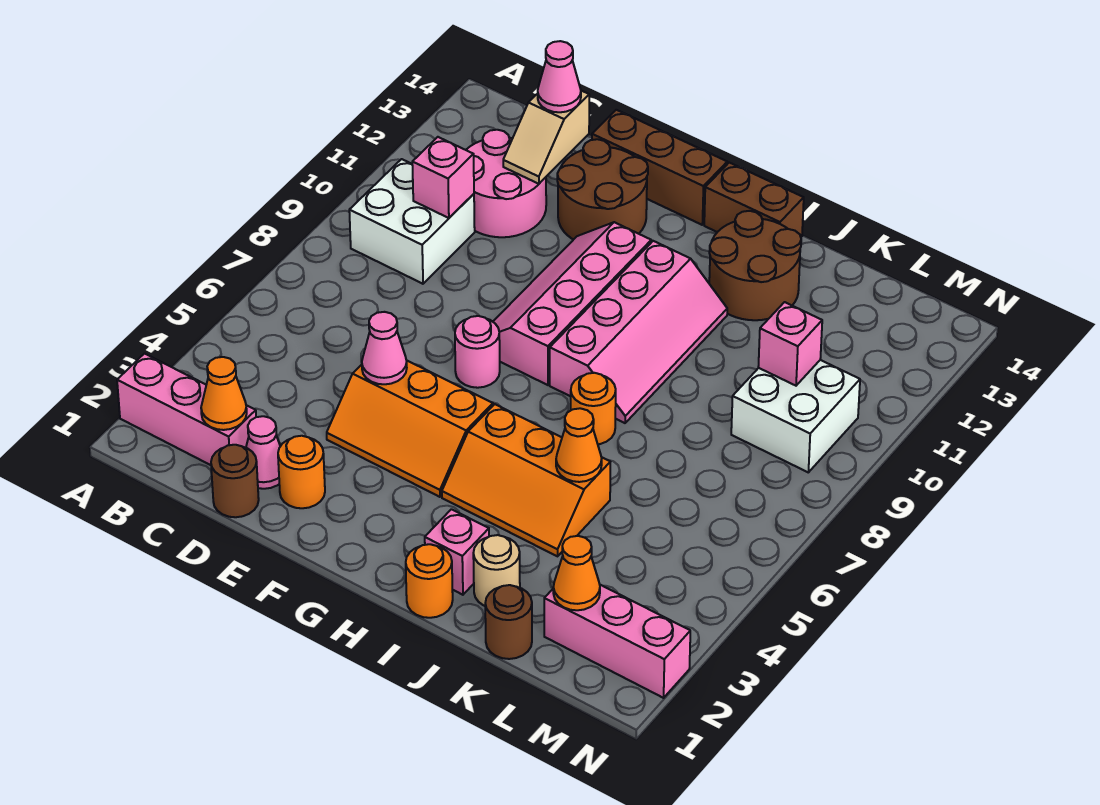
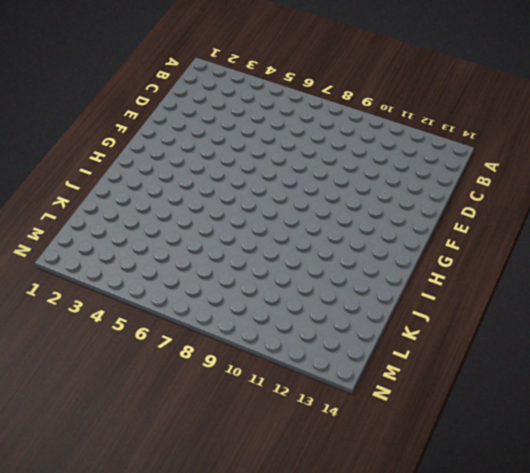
none -> pink brick A2:C2 level 1
none -> white brick B9:C10 level 1
none -> pink round brick C11:D12 level 1
none -> brown round brick D1 level 1

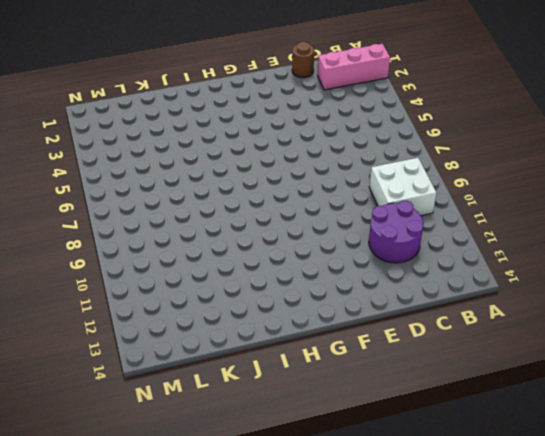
purple round brick C11:D12 level 1 -> pink round brick C11:D12 level 1
none -> pink cone D2 level 1
none -> orange round brick E2 level 1
none -> orange slope E4:G5 level 1 top 5
none -> brown round brick E12:F13 level 1

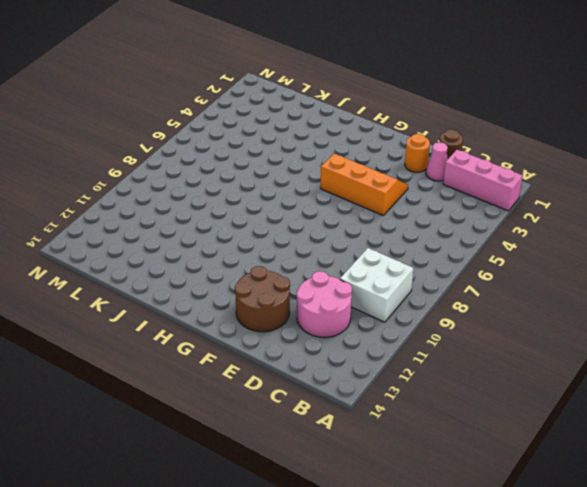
none -> brown brick E14:G14 level 1
none -> pink round brick F7 level 1
none -> pink slope F8:G11 level 1 top G
none -> orange slope H4:J5 level 1 top 5

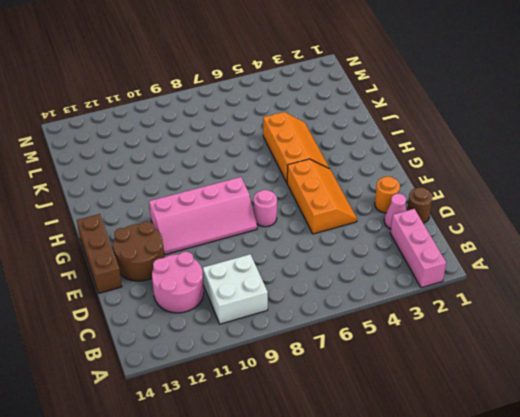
none -> pink slope H8:I11 level 1 top H
none -> brown brick H14:I14 level 1
none -> orange round brick I1 level 1
none -> pink brick I2 level 1

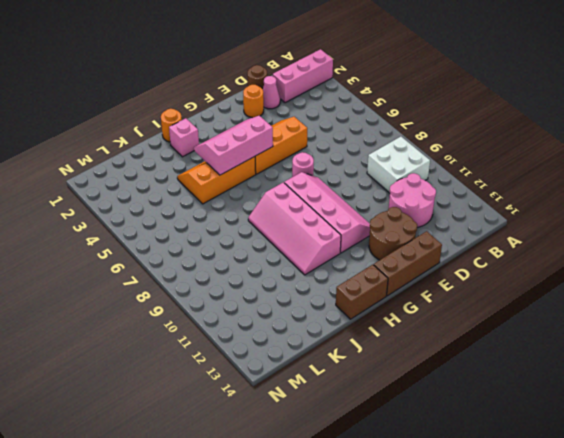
pink slope G4:I5 level 2 top 5 -> none
none -> orange round brick I7 level 1
none -> brown round brick I12:J13 level 1
none -> tan round brick J2 level 1
none -> brown round brick K1 level 1

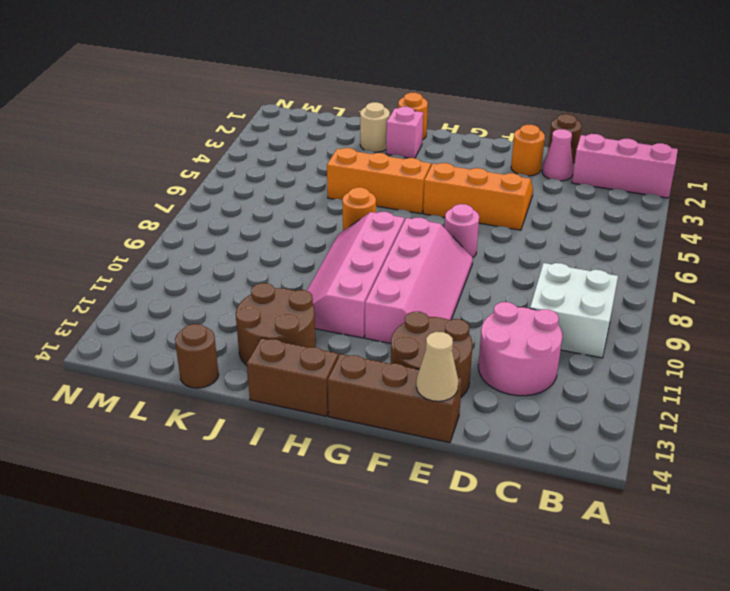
tan cone E14 level 2 -> none
brown round brick K14 level 1 -> brown round brick K1 level 1
none -> pink brick L2:N2 level 1
none -> white brick L9:M10 level 1
none -> orange cone C2 level 2
none -> pink brick C10 level 2

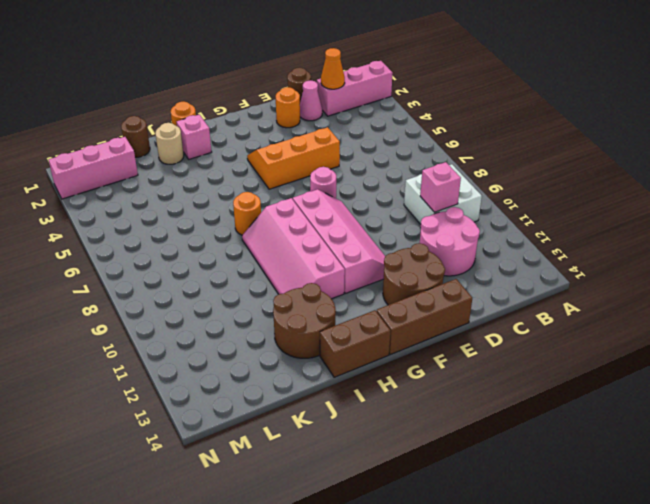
none -> orange slope H4:J5 level 1 top 5
none -> white brick L9:M10 level 1
none -> tan slope D12:D13 level 2 top 13
none -> pink cone E5 level 2

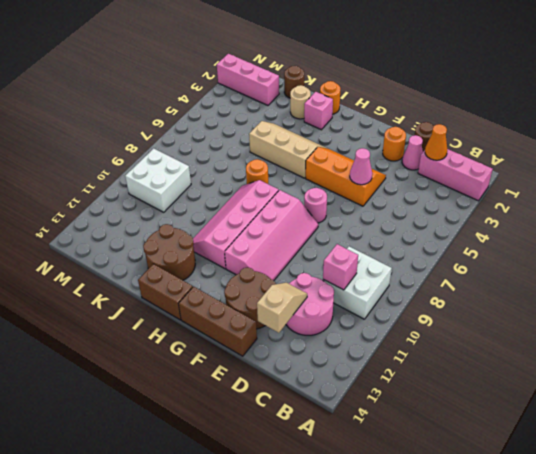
tan slope H4:J5 level 1 top 5 -> orange slope H4:J5 level 1 top 5
none -> orange cone J5 level 2
none -> orange cone L2 level 2
none -> pink brick L10 level 2
none -> pink cone D13 level 3

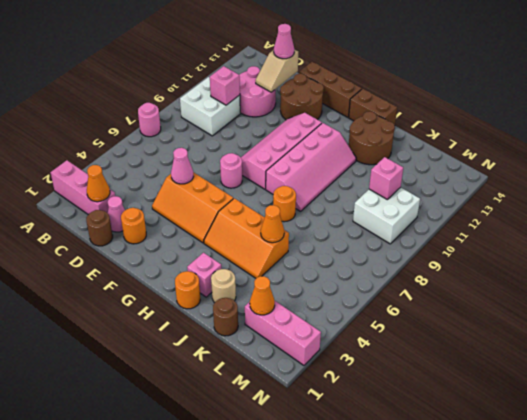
pink round brick A7 level 1 -> none

